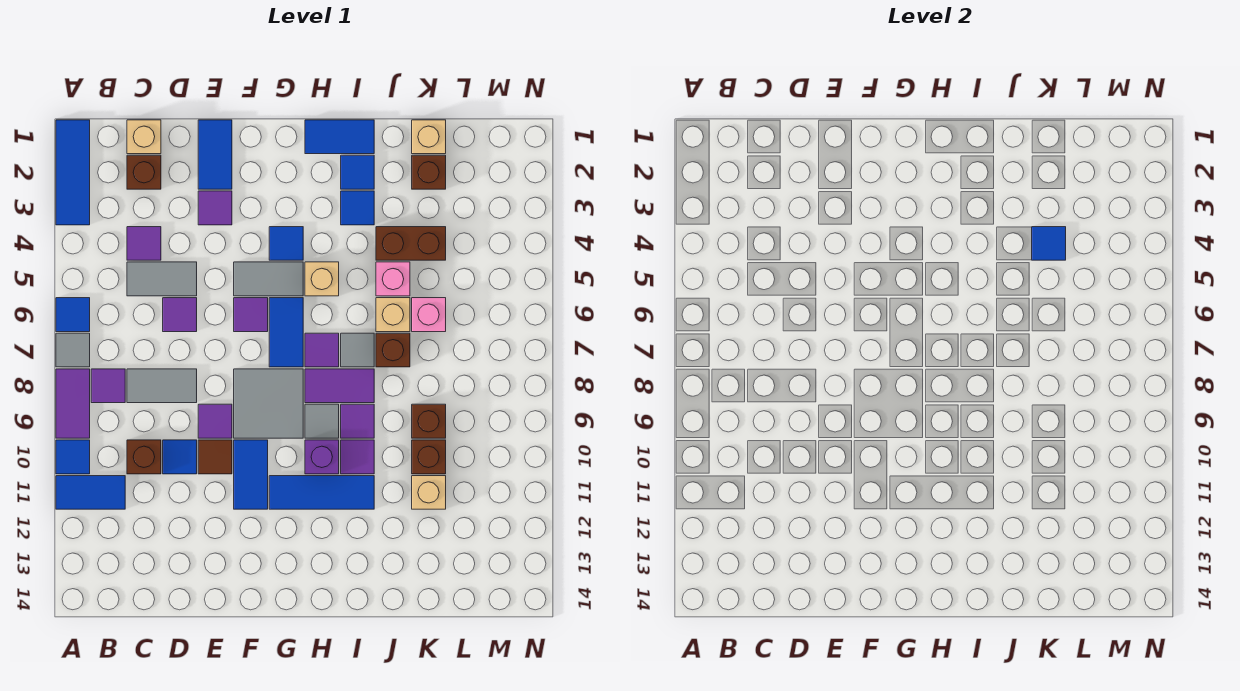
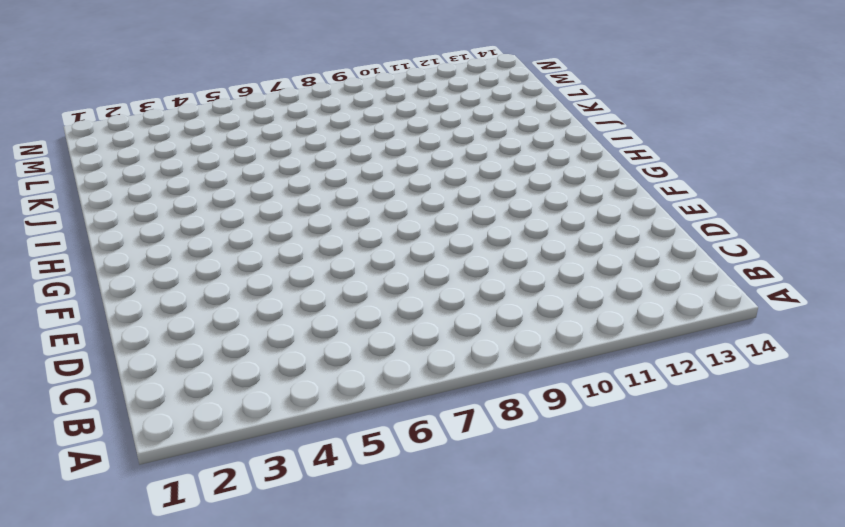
none -> blue tile A1:A3 level 1
none -> blue tile A6 level 1
none -> grey tile A7 level 1
none -> purple tile A8:A9 level 1

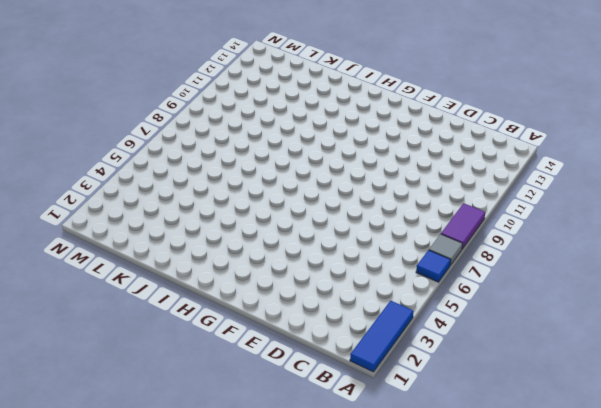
none -> blue tile A10 level 1
none -> blue tile A11:B11 level 1
none -> purple tile B8 level 1
none -> tan brick C1 level 1

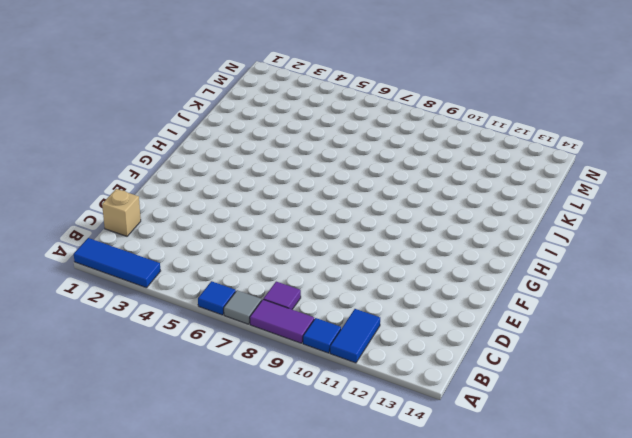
none -> brown brick C2 level 1
none -> purple tile C4 level 1
none -> grey tile C5:D5 level 1
none -> grey tile C8:D8 level 1

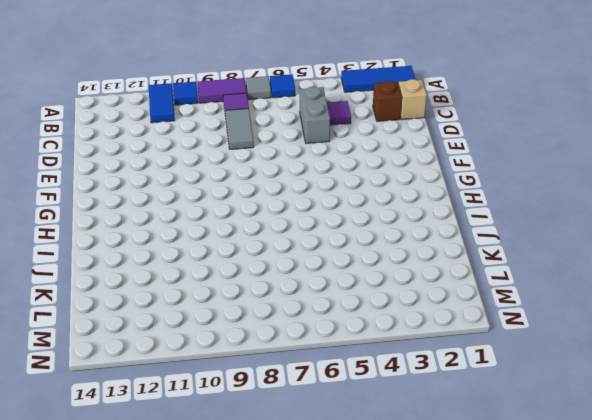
grey brick C5:D5 level 1 -> grey tile C5:D5 level 1
none -> brown brick C10 level 1
none -> purple tile D6 level 1
none -> blue tile D10 level 1
none -> blue tile E1:E2 level 1

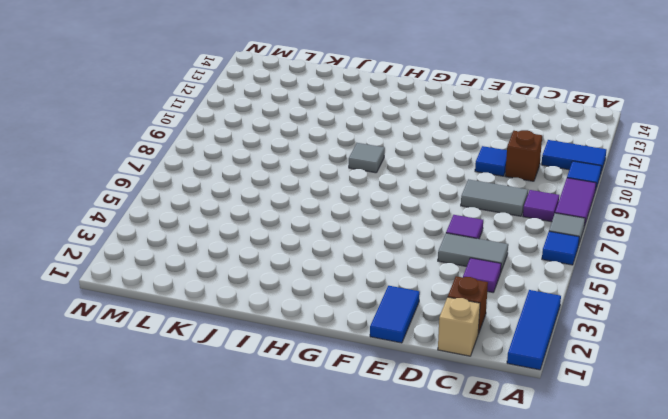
none -> purple tile E3 level 1
none -> purple tile E9 level 1
none -> brown tile E10 level 1
none -> grey tile F5:G5 level 1

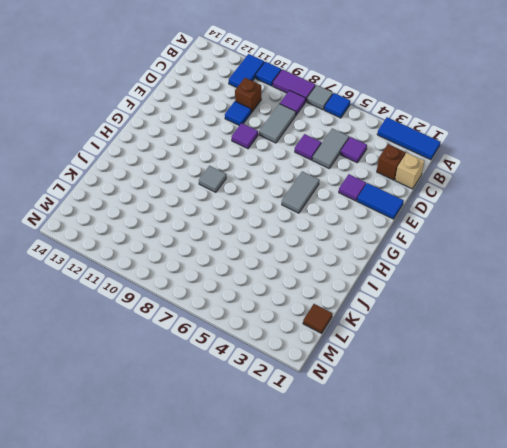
brown tile L1 level 1 -> brown tile E10 level 1
none -> purple tile F6 level 1
none -> grey tile F8:G9 level 1
none -> blue tile F10:F11 level 1
none -> blue tile G4 level 1

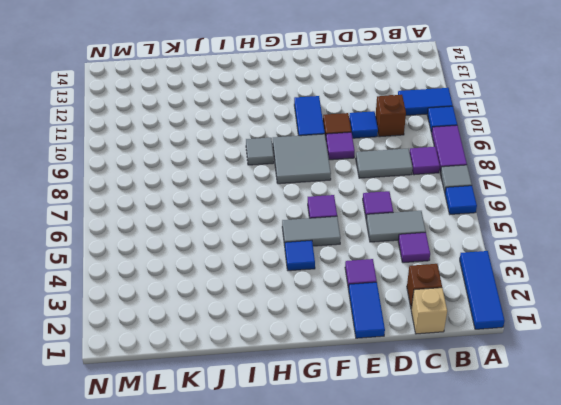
none -> blue tile G6:G7 level 1
none -> blue tile G11:I11 level 1
none -> blue tile H1:I1 level 1
none -> tan brick H5 level 1

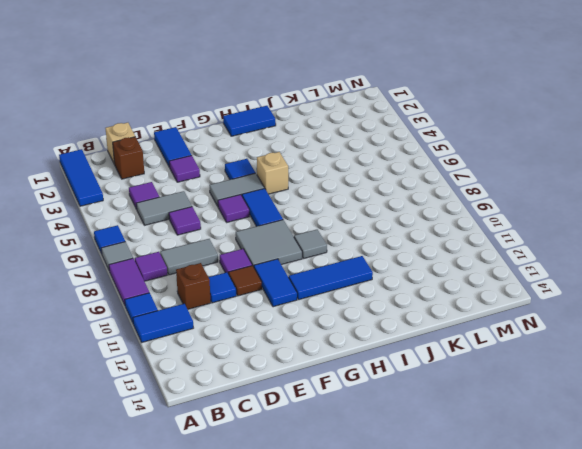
none -> purple tile H7 level 1
none -> purple tile H8:I8 level 1
none -> purple brick H10 level 1
none -> blue tile I2 level 1

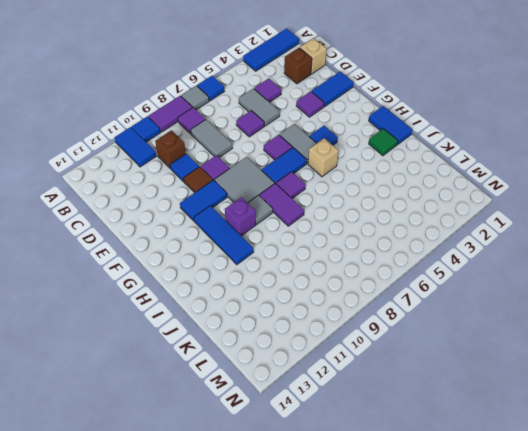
green tile I2 level 1 -> blue tile I2 level 1
none -> blue tile I3 level 1
none -> grey tile I7 level 1
none -> purple tile I9 level 1
none -> purple tile I10 level 1

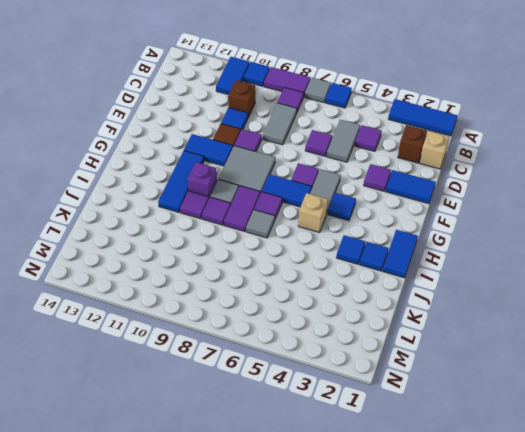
none -> brown brick J4:K4 level 1
none -> pink brick J5 level 1
none -> tan brick J6 level 1
none -> brown brick J7 level 1

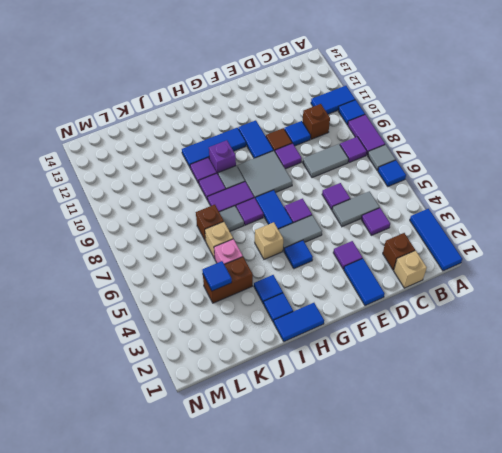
none -> tan brick K1 level 1
none -> brown brick K2 level 1
none -> pink brick K6 level 1
none -> brown brick K9 level 1

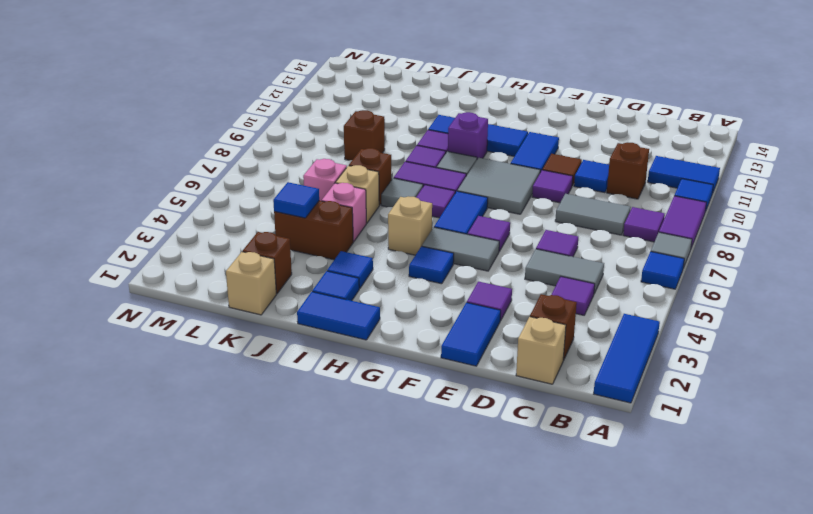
none -> brown brick K10 level 1
none -> tan brick K11 level 1

